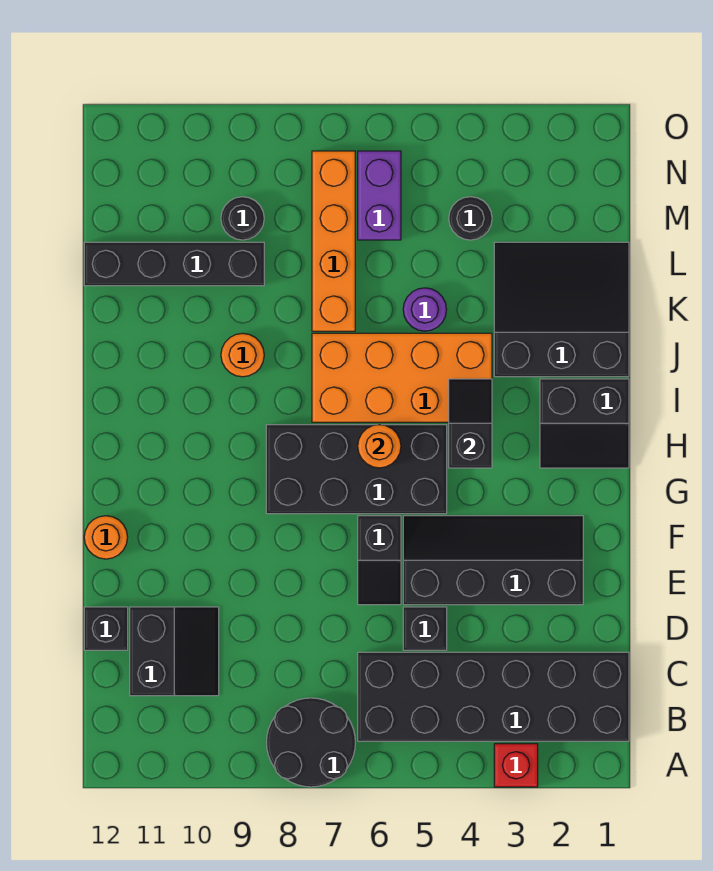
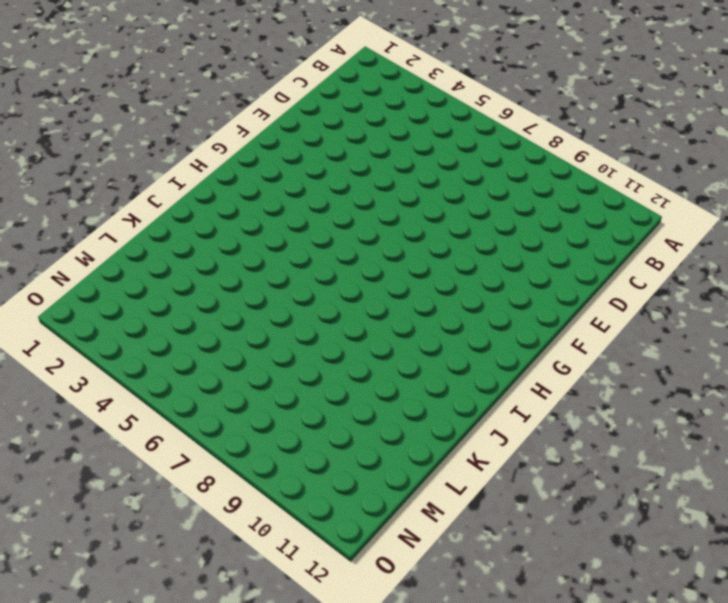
none -> red brick A3 level 1
none -> black round brick A7:B8 level 1
none -> black brick B1:C6 level 1

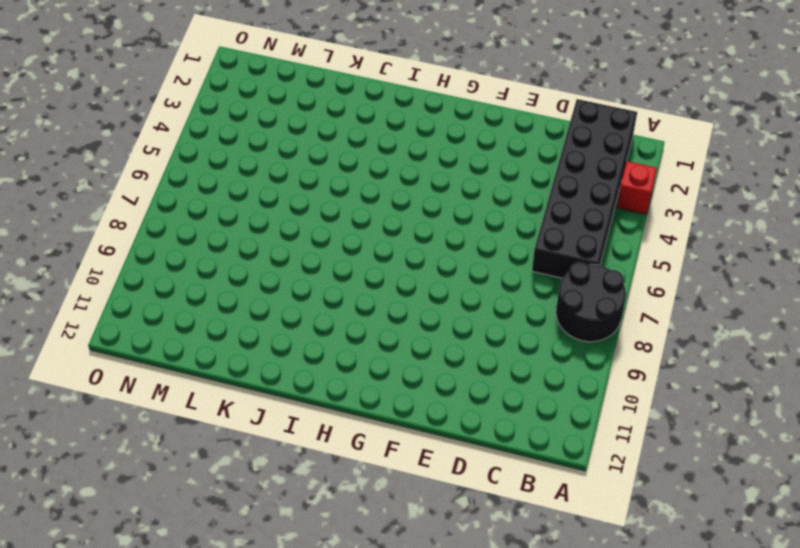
none -> black slope C10:D11 level 1 top 11
none -> black brick D5 level 1
none -> black brick D12 level 1

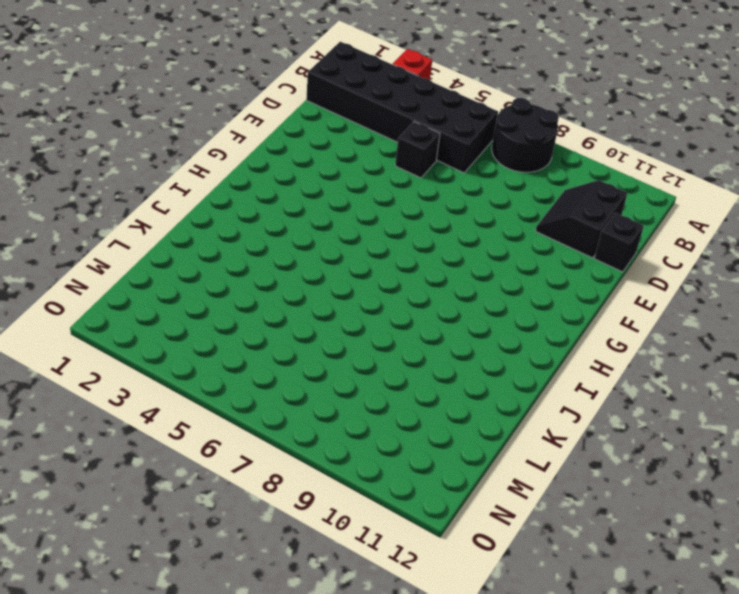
none -> black slope E2:F5 level 1 top E
none -> black slope E6:F6 level 1 top F
none -> orange round brick F12 level 1

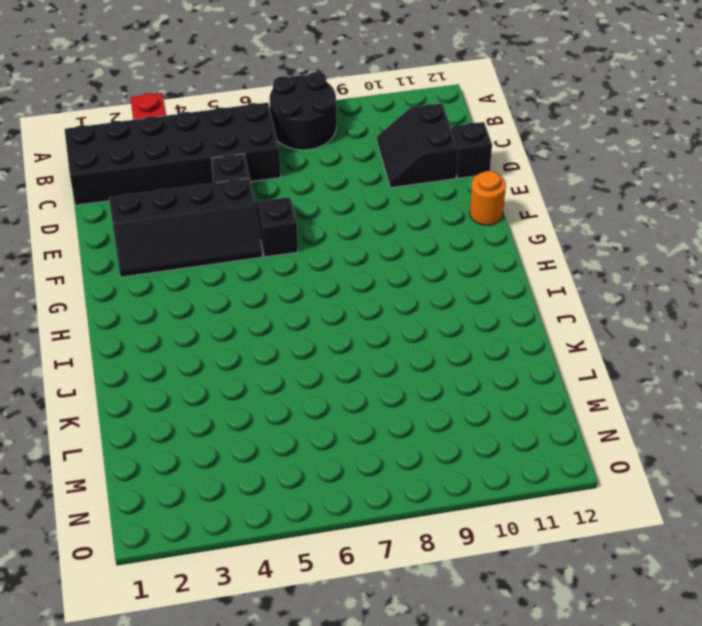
none -> black brick G5:H8 level 1
none -> black slope H1:I2 level 1 top I
none -> orange brick I4:J7 level 1

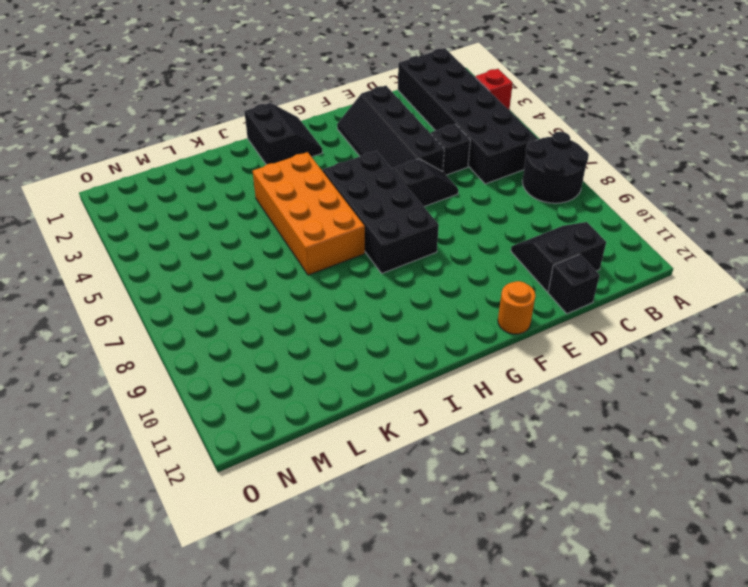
none -> black slope J1:L3 level 1 top J
none -> orange round brick J9 level 1
none -> purple round brick K5 level 1

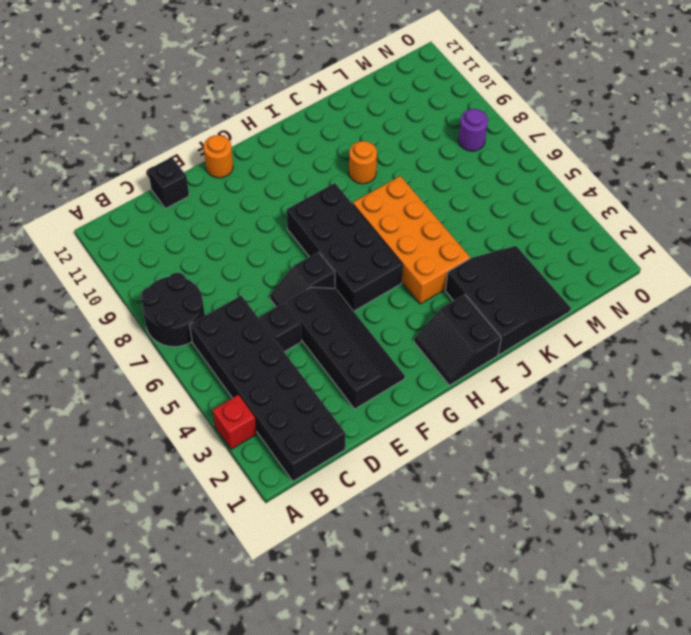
purple round brick N8 level 1 -> purple round brick K5 level 1
none -> black slope C10:D11 level 1 top 11
none -> orange brick K7:N7 level 1
none -> black brick L9:L12 level 1

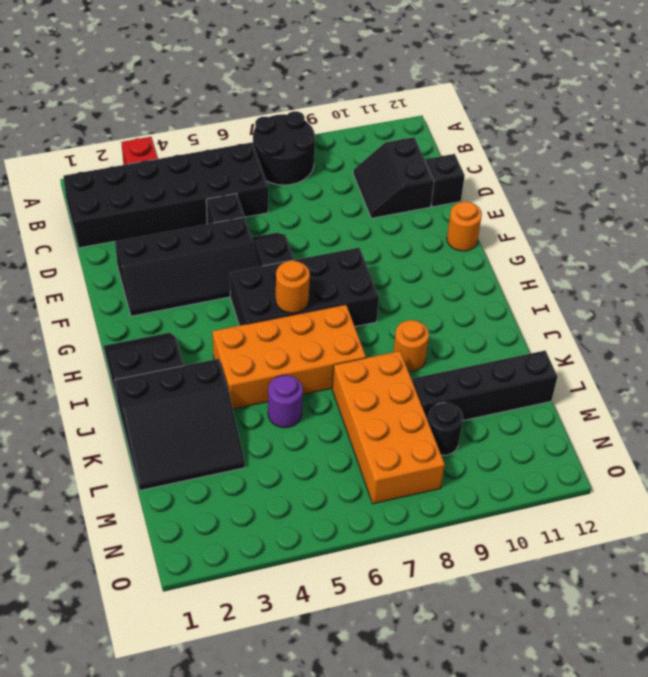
orange brick K7:N8 level 1 -> orange brick K7:N7 level 1
none -> black round brick M4 level 1
none -> purple brick M6:N6 level 1
none -> black slope H4:I4 level 2 top H

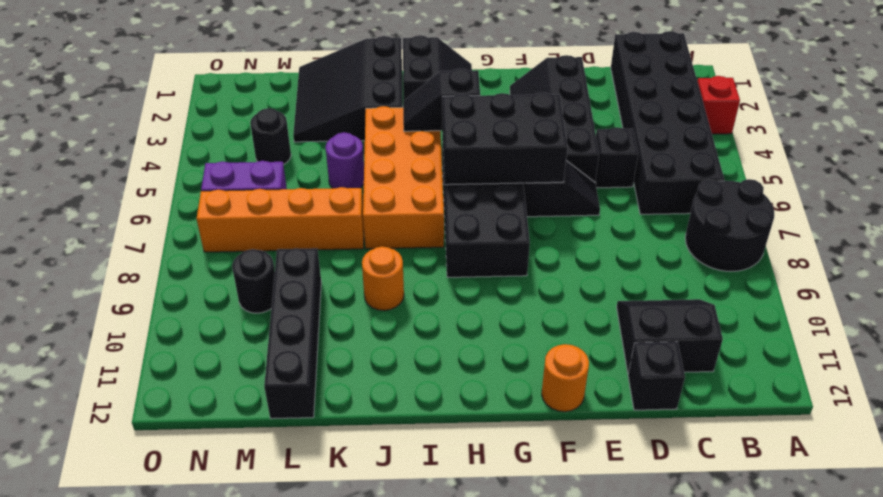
black brick F5:H6 level 2 -> orange round brick H6 level 2

